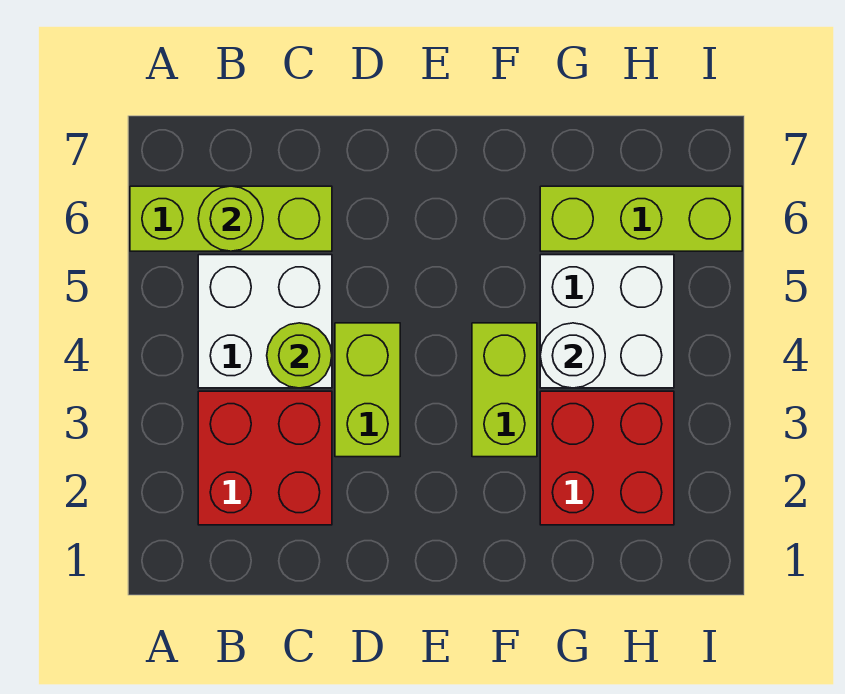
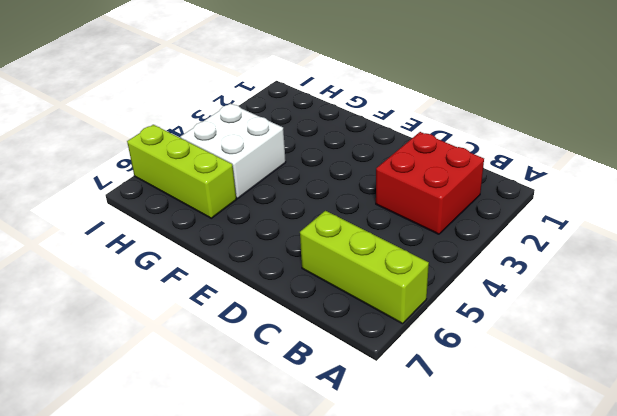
none -> white brick B4:C5 level 1
none -> lime brick D3:D4 level 1

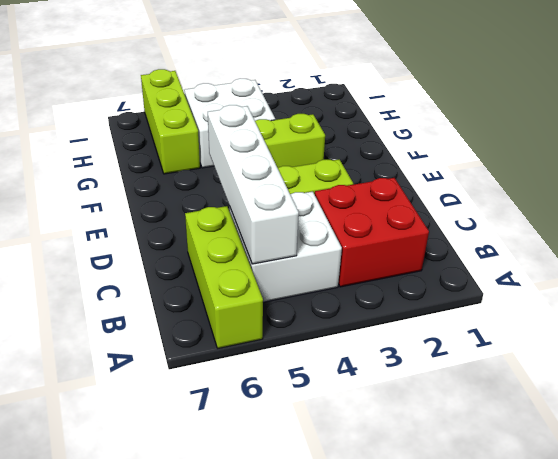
white brick B5:E5 level 2 -> none
none -> red brick G2:H3 level 1
none -> lime round brick B6 level 2

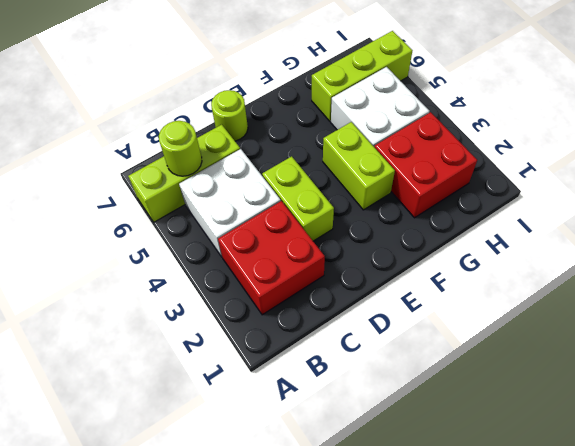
lime round brick D7 level 1 -> lime round brick C4 level 2
none -> white round brick G4 level 2

